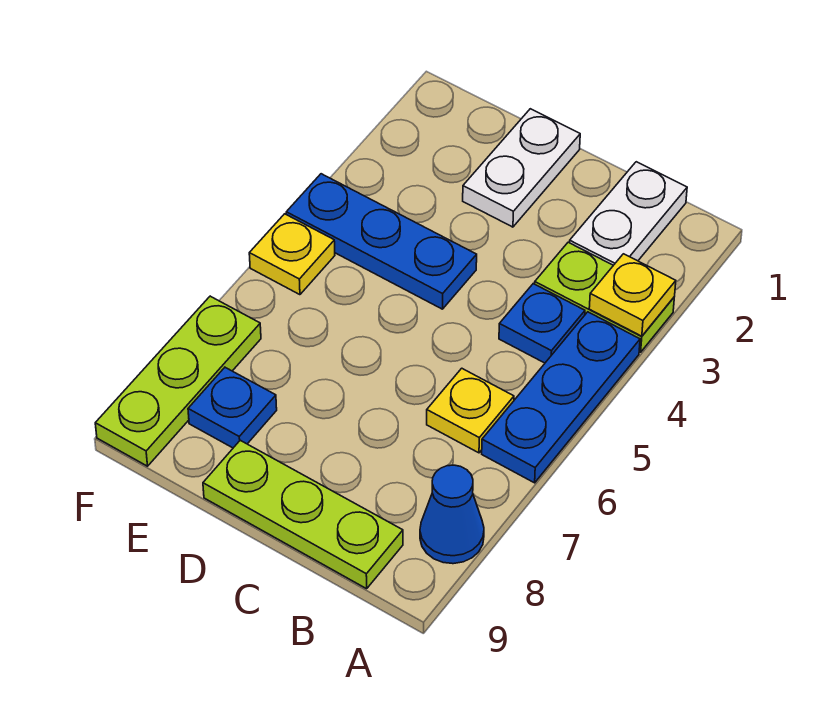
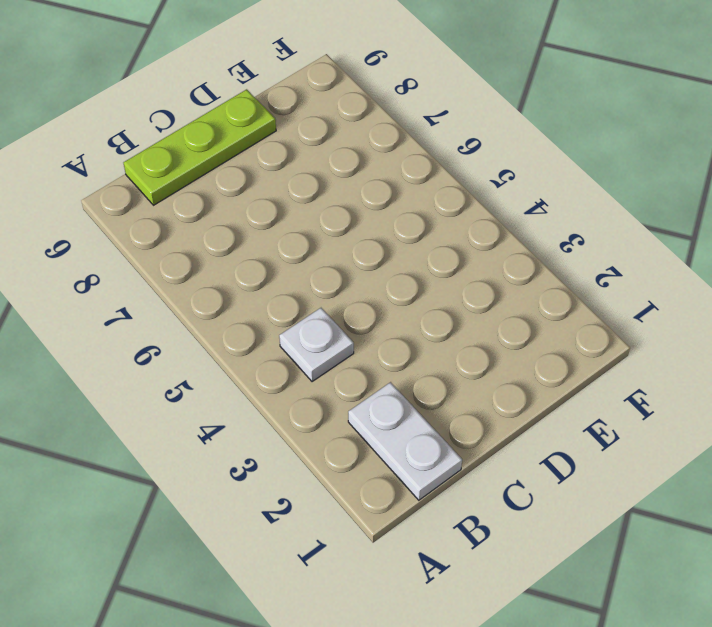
white plate B4 level 1 -> blue plate B4 level 1
none -> lime plate A3:B3 level 1
none -> blue plate A4:A6 level 1
none -> blue cone A8 level 1

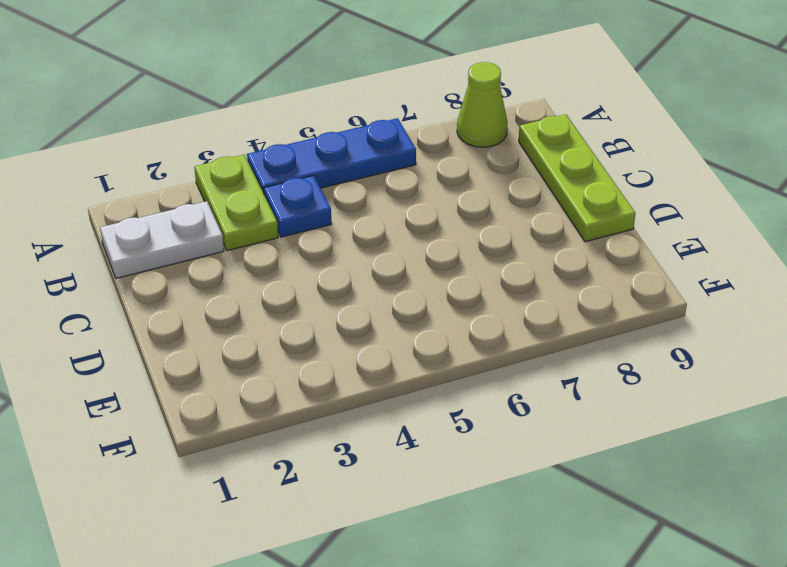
lime cone A8 level 1 -> blue cone A8 level 1
none -> yellow plate B6 level 1
none -> white plate D1:D2 level 1
none -> blue plate D4:F4 level 1

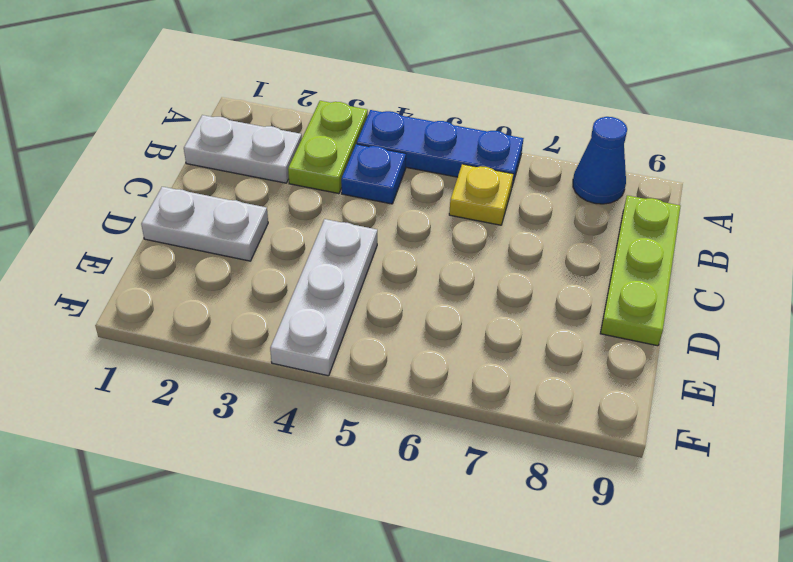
white plate D4:F4 level 1 -> blue plate D4:F4 level 1
none -> blue plate E8 level 1
none -> yellow plate F5 level 1
none -> lime plate F7:F9 level 1

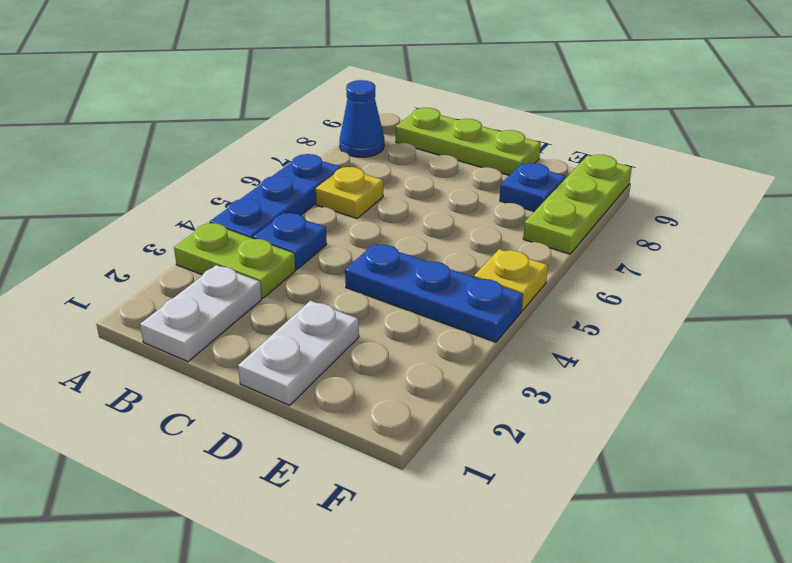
none -> yellow plate A3 level 2

